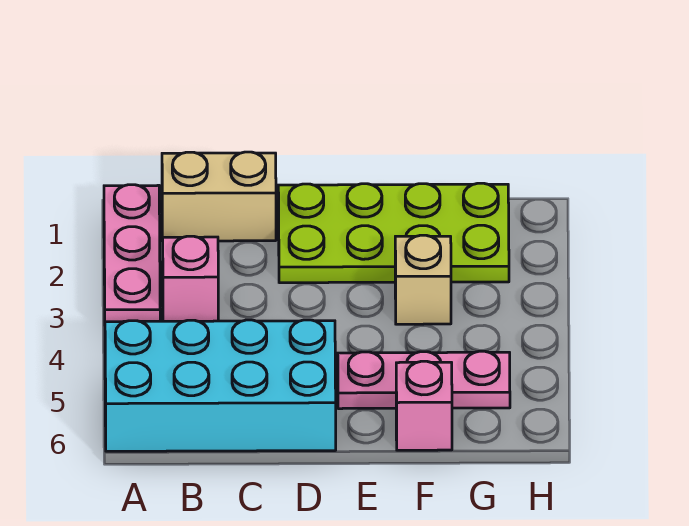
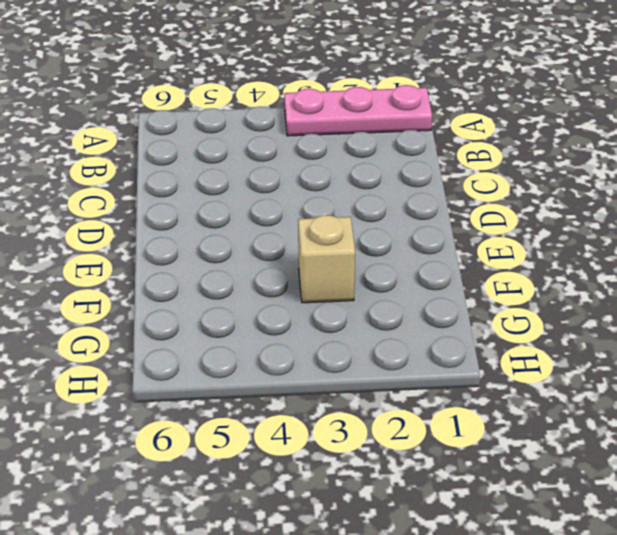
none -> cyan brick A5:D6 level 1
none -> tan brick B1:C1 level 1

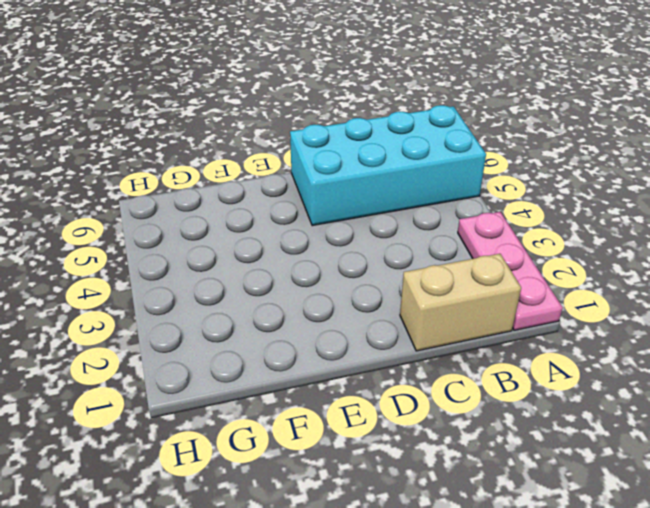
none -> pink brick B3 level 1
none -> lime plate D1:G2 level 1

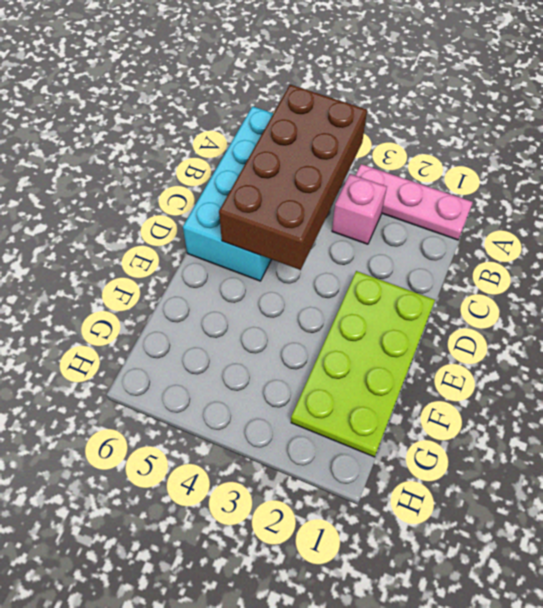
brown brick A4:D5 level 2 -> none
none -> tan brick B1:C1 level 1
none -> pink plate E5:G5 level 1

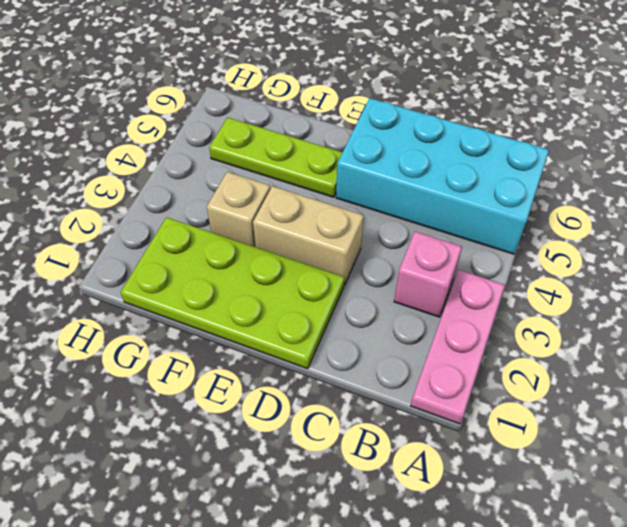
tan brick D3:E3 level 1 -> tan brick B1:C1 level 1
lime plate E5:G5 level 1 -> pink plate E5:G5 level 1
none -> pink brick F6 level 1

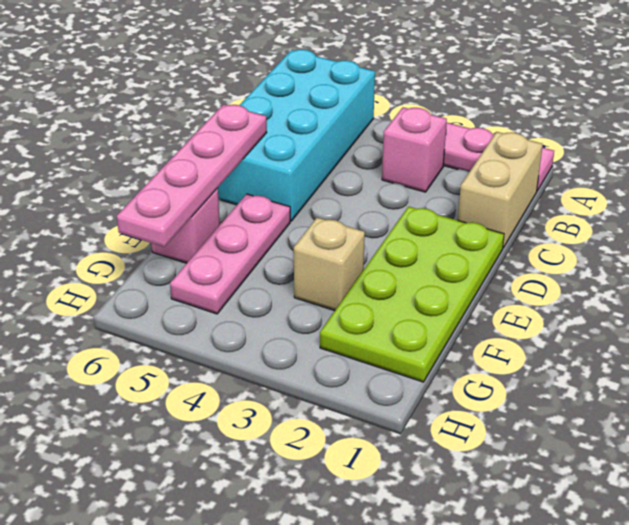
pink plate D6:G6 level 2 -> none

